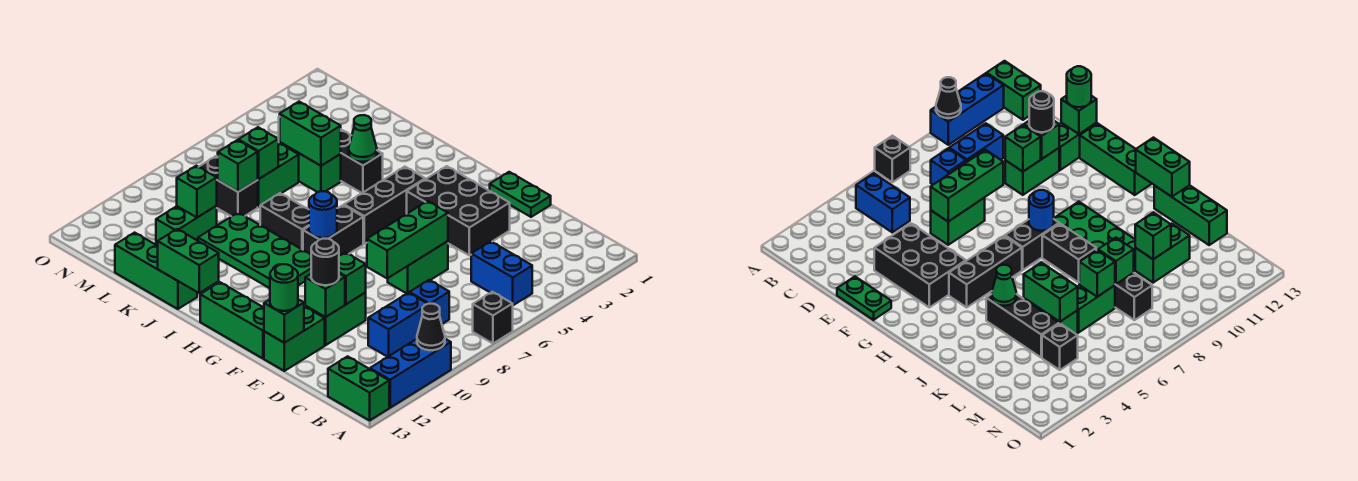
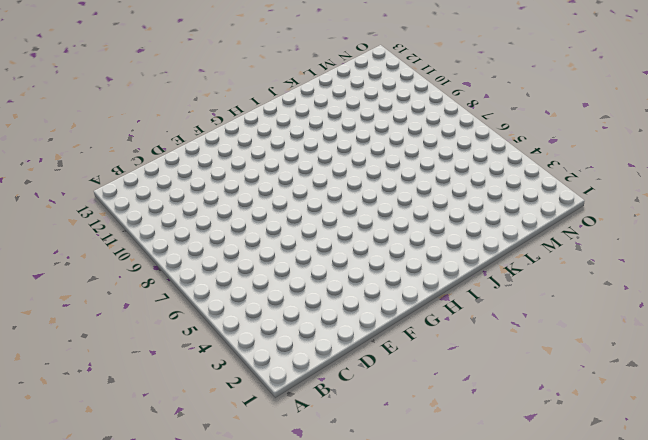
none -> black brick A7 level 1
none -> blue brick A10:A12 level 1
none -> green brick A13:B13 level 1
none -> blue brick B5:C5 level 1

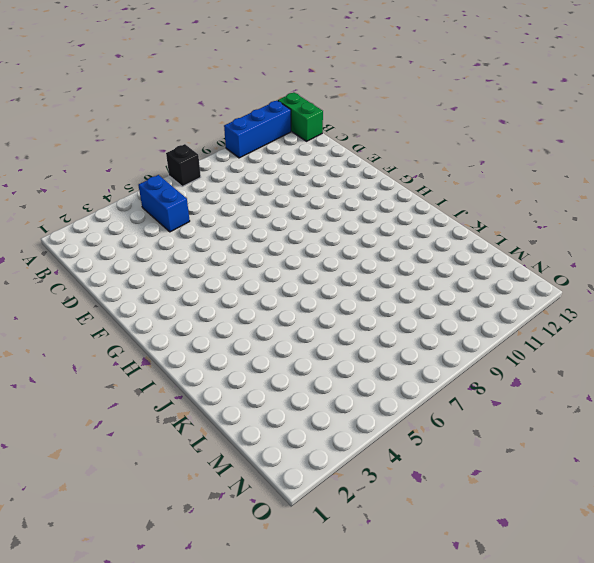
none -> blue brick C8 level 1
none -> blue brick C9:C10 level 1
none -> green plate E1:F1 level 1
none -> black brick E3:G4 level 1

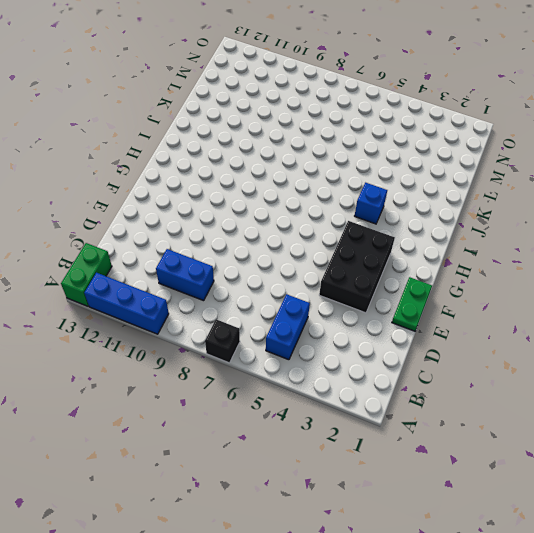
blue brick I4 level 1 -> blue brick C8 level 1
none -> green brick E6:E7 level 1
none -> green brick E10:E11 level 1
none -> green brick E12:E13 level 1
none -> green brick F13:H13 level 1

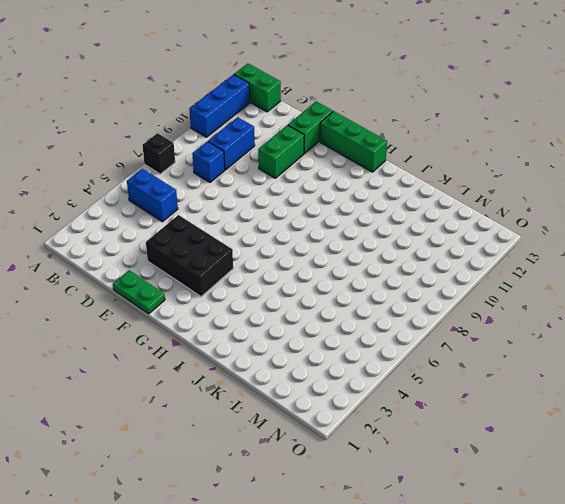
none -> green brick E6:E7 level 1
none -> black brick H4:H6 level 1
none -> black brick H7:H8 level 1
none -> green plate H9:K10 level 1

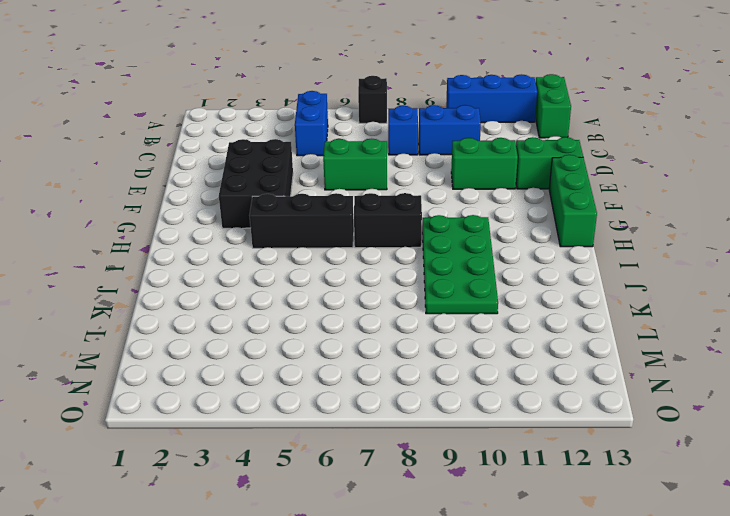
none -> green plate E1:F1 level 1
none -> black brick I8:J8 level 1
none -> black brick J4:L4 level 1
none -> green brick J13:L13 level 1

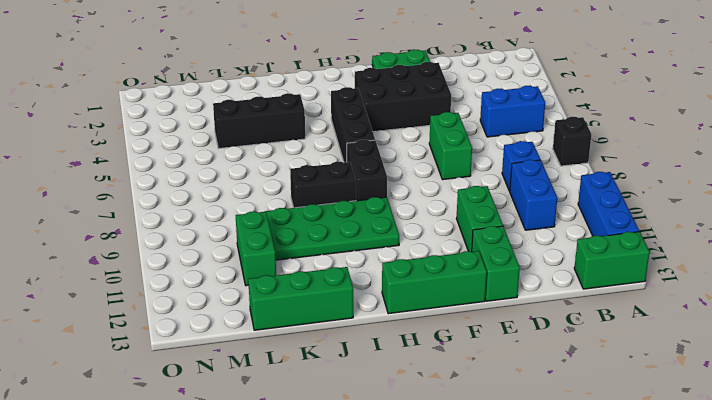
none -> green brick K5:L5 level 1
none -> green brick L6:L7 level 1
none -> black brick L8:M8 level 1
none -> black brick M4 level 1

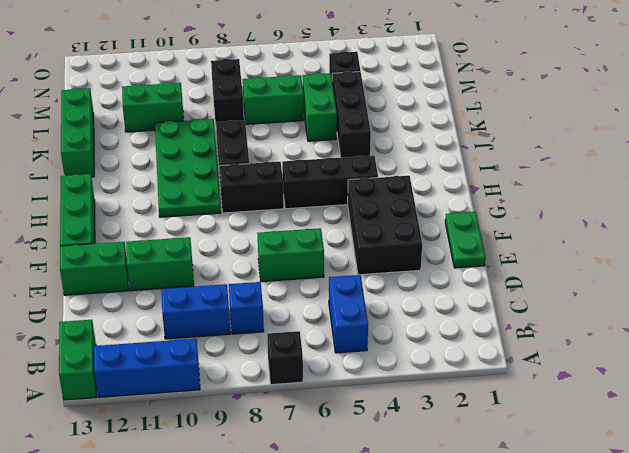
none -> black cone A10 level 2
none -> green brick E6:E8 level 2
none -> green brick E10 level 2
none -> green brick E11 level 2

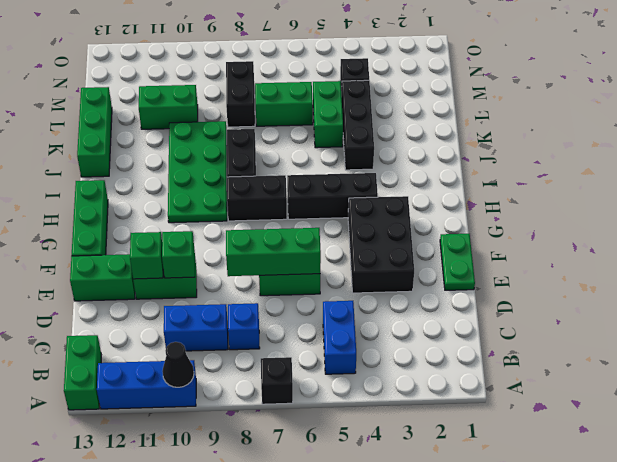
none -> green brick E13 level 2
none -> blue round brick H8 level 2
none -> green brick I13:J13 level 2
none -> green cone J4 level 2

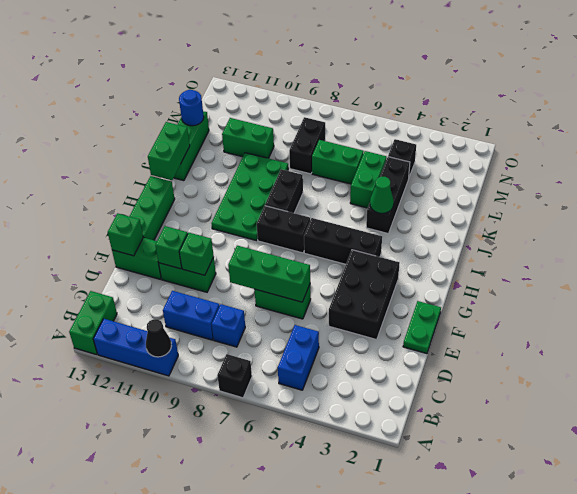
blue round brick L13 level 2 -> blue round brick H8 level 2
none -> green brick K5:L5 level 2
none -> green brick L7 level 2
none -> green brick L8 level 2
none -> green brick L10 level 2

